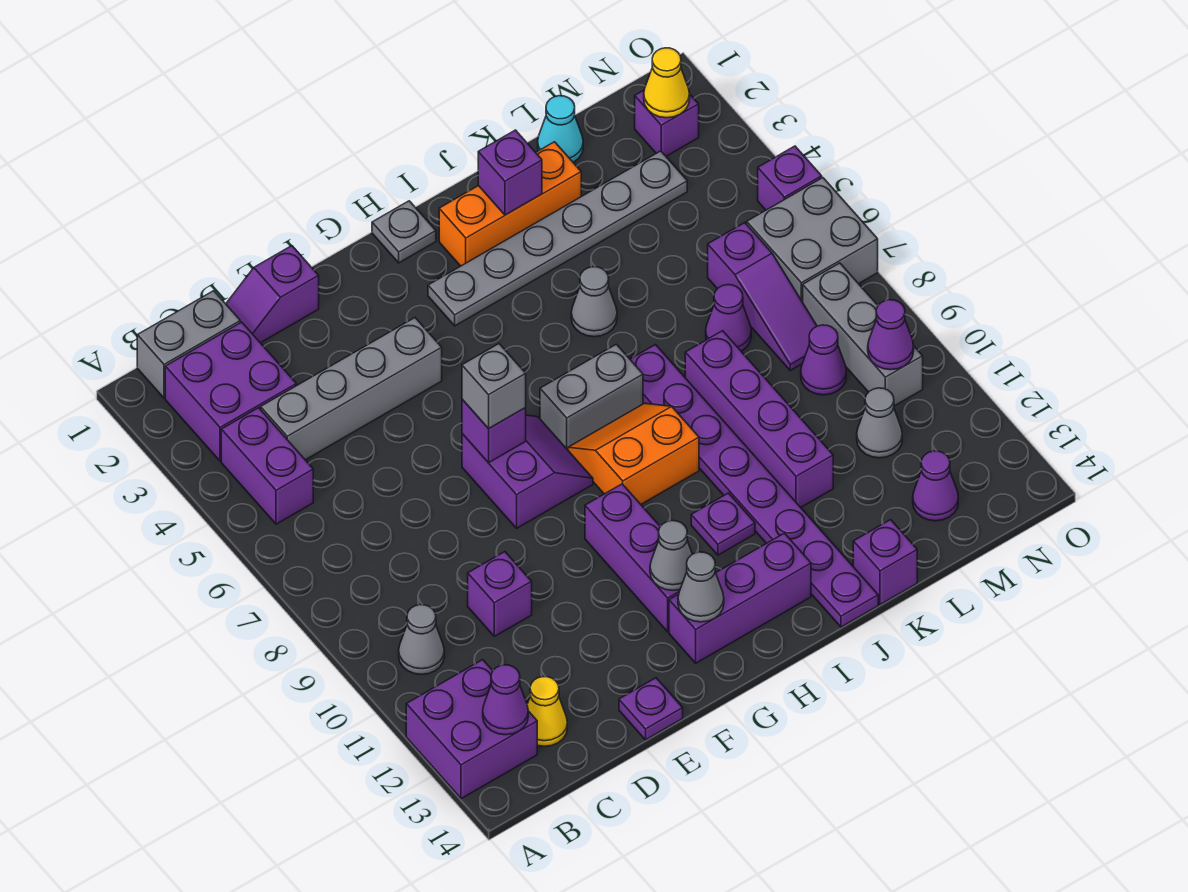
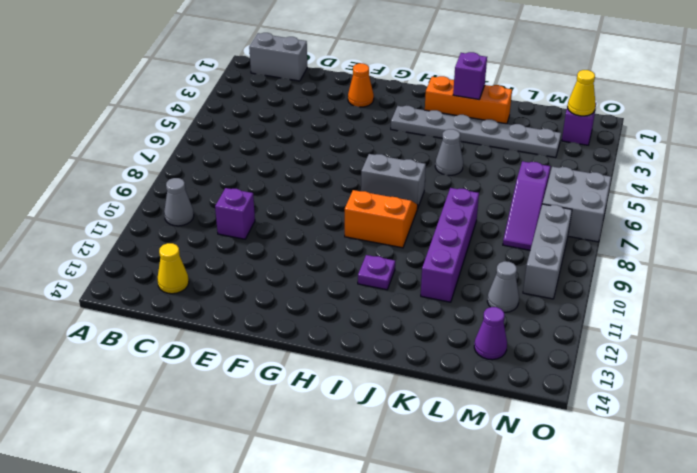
orange cone F2 level 1 -> none
none -> purple brick A12:B13 level 1
none -> purple brick B2:C3 level 1
none -> purple brick B4:B5 level 1
none -> grey brick C4:F4 level 1

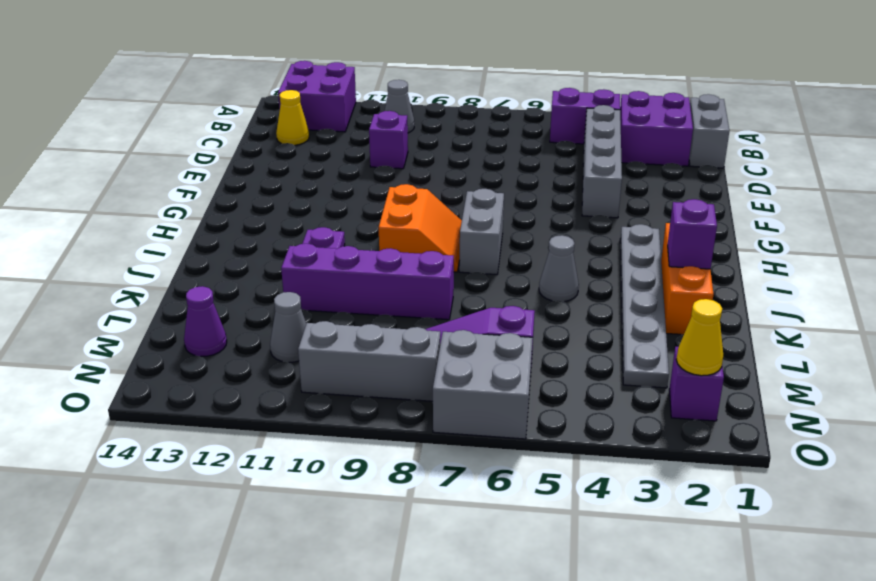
none -> purple slope D1:E1 level 1 top E
none -> purple plate E14 level 1
none -> purple slope F7:G8 level 1 top F
none -> purple brick G10:G12 level 1

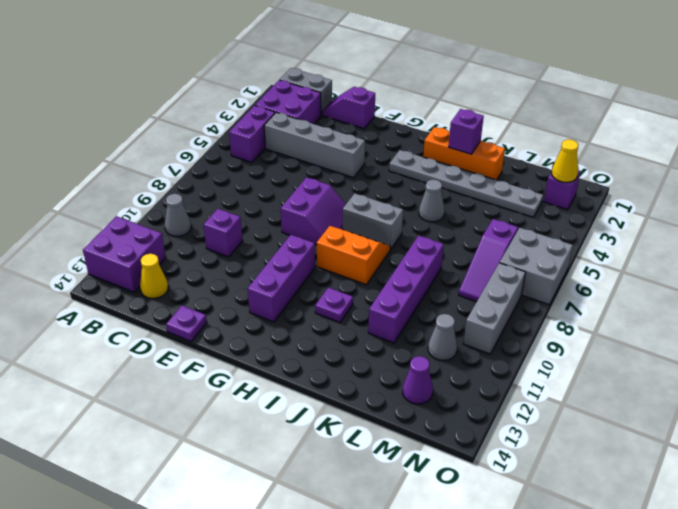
none -> purple brick G13:I13 level 1
none -> grey plate H1 level 1
none -> purple plate J7:J14 level 1
none -> purple brick K14 level 1

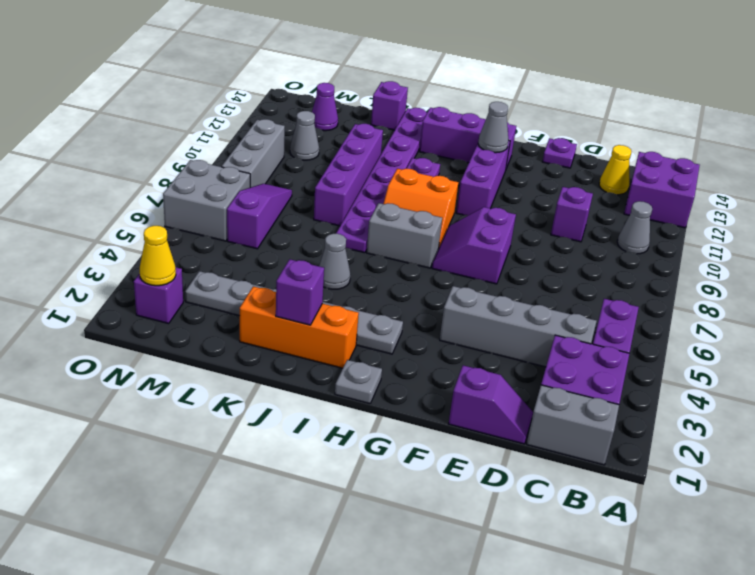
none -> cyan cone L1 level 1
none -> purple cone L7 level 1
none -> purple cone M9 level 1
none -> purple brick O5 level 1

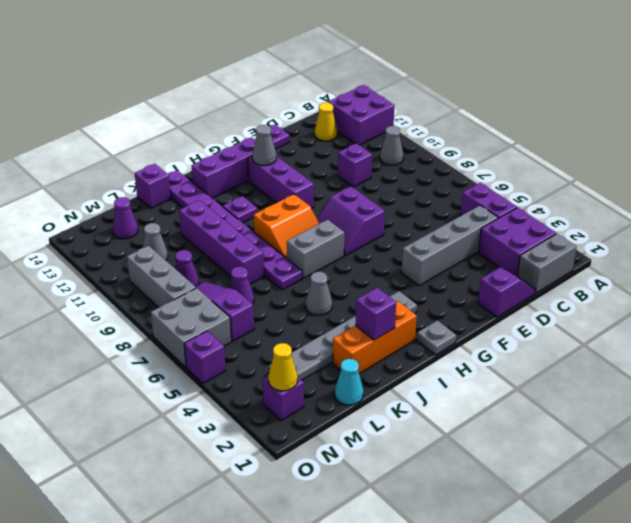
none -> purple cone B13 level 2
none -> purple brick F7 level 2
none -> grey cone G13 level 2
none -> purple cone N10 level 2

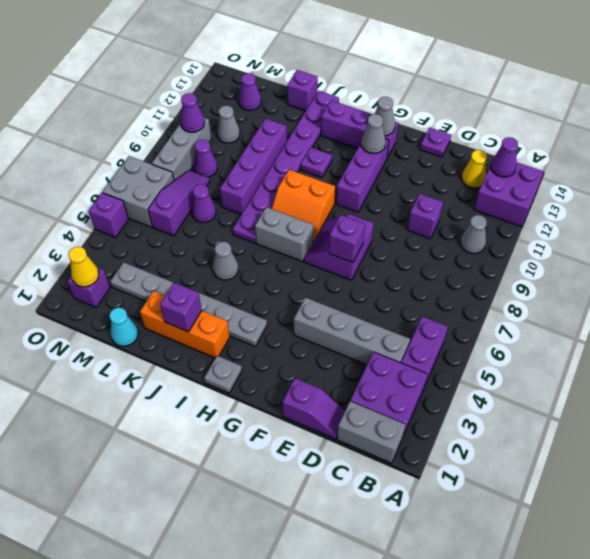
none -> grey brick F7 level 3

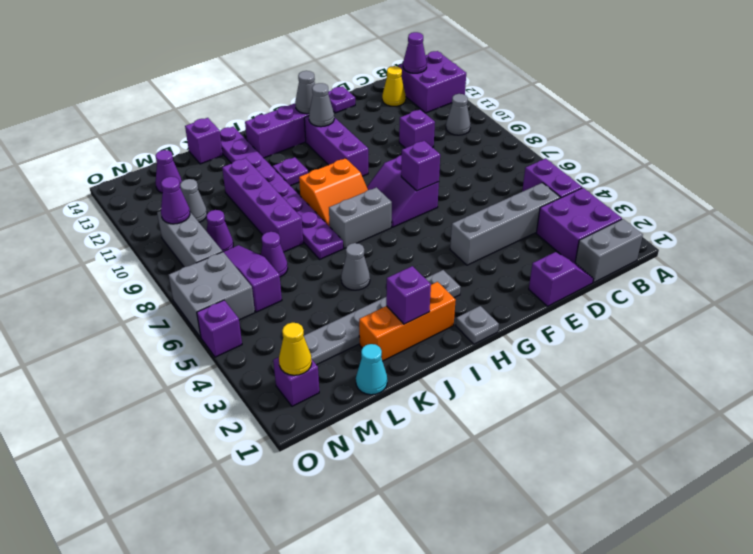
none -> grey brick F7 level 3

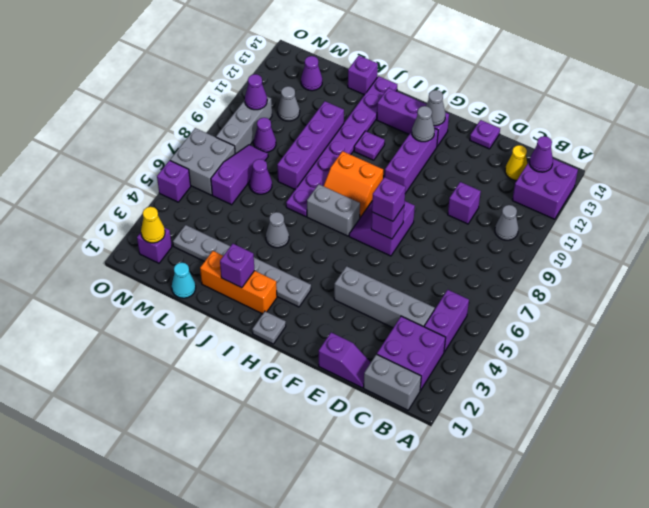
purple brick F7 level 3 -> grey brick F7 level 3

